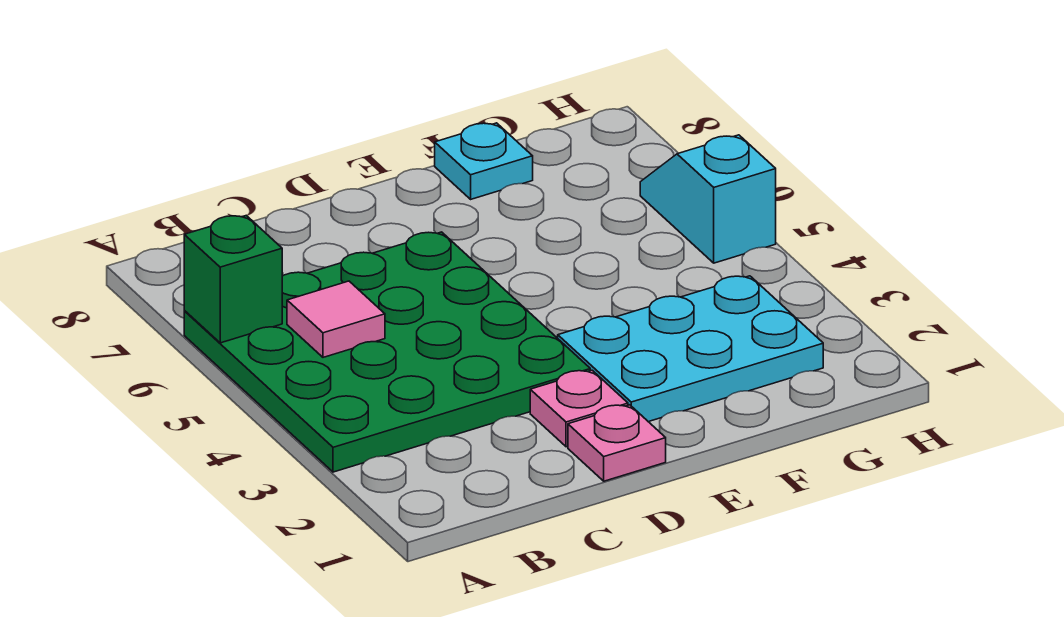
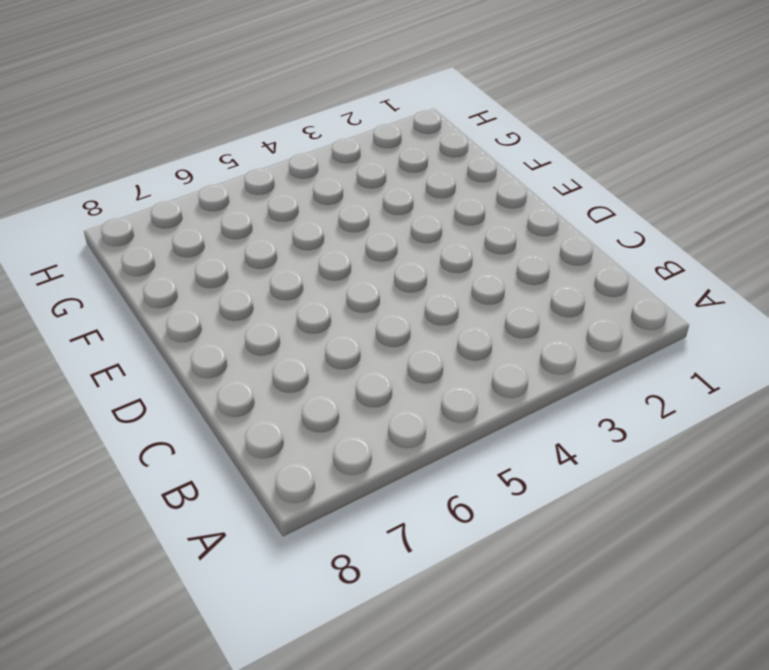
none -> green plate A3:D6 level 1
none -> pink plate D1 level 1

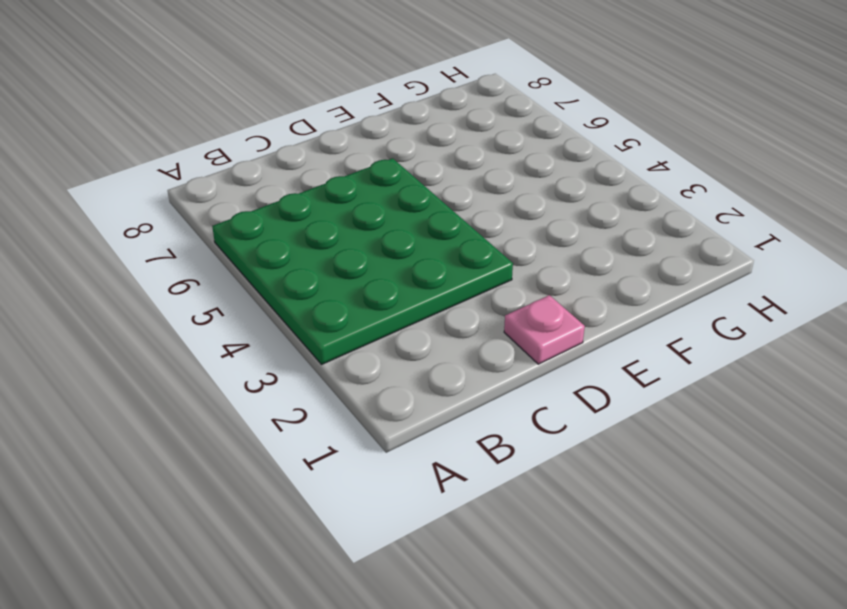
none -> pink plate D2 level 1
none -> cyan plate E2:G3 level 1

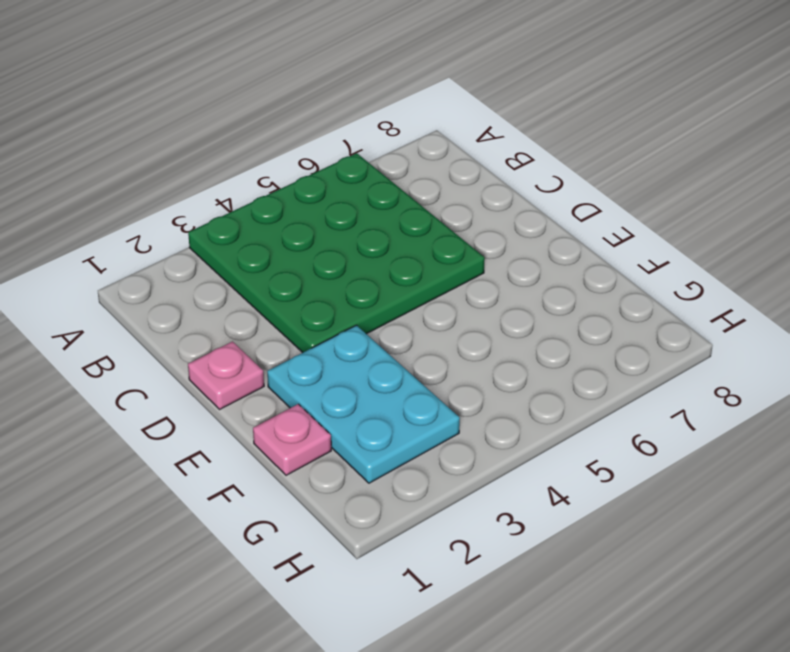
pink plate F1 level 1 -> pink plate D2 level 1
none -> cyan plate F8 level 1
none -> cyan slope H5:H6 level 1 top 5

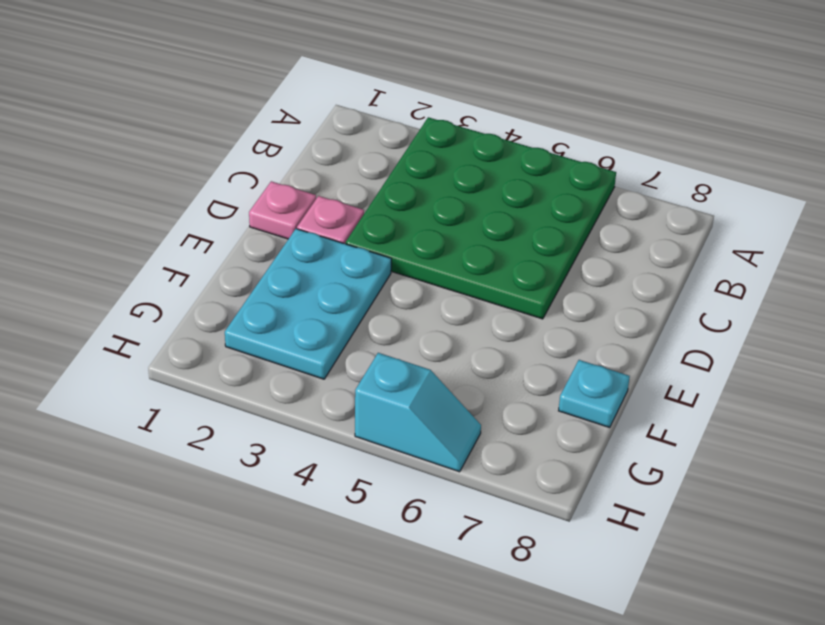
none -> green brick A6 level 2
none -> pink tile B5 level 2

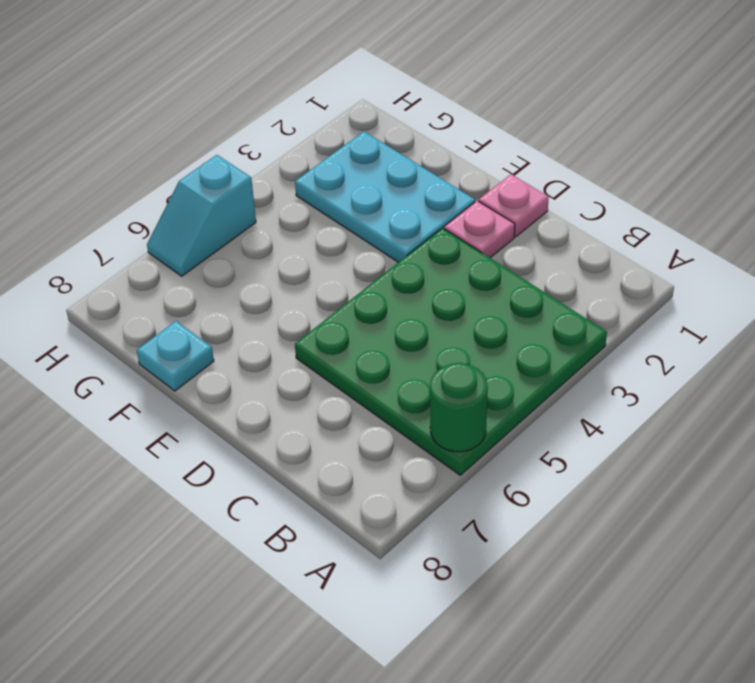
green round brick A6 level 2 -> green brick A6 level 2
none -> pink tile B5 level 2

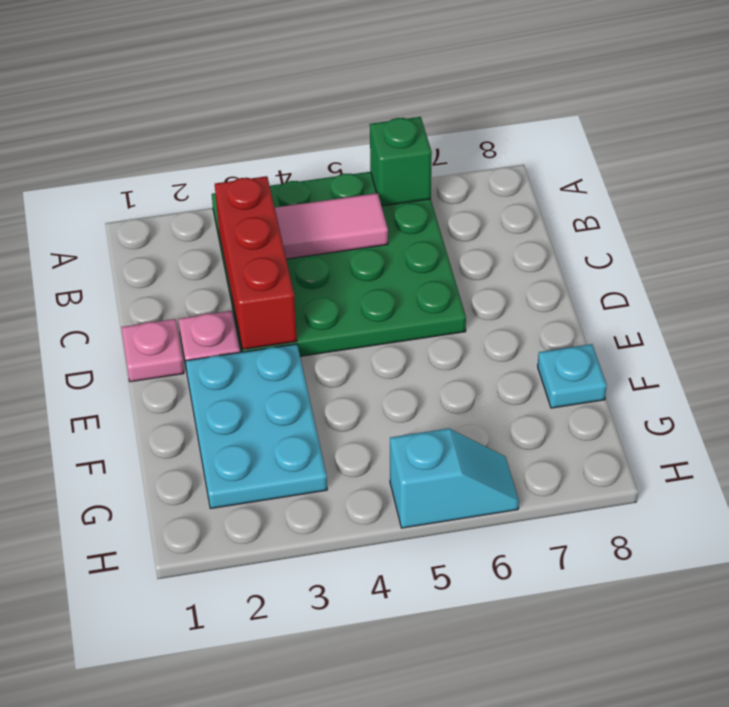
red brick B3:D3 level 2 -> none
pink tile B4:B5 level 2 -> pink tile B5 level 2

